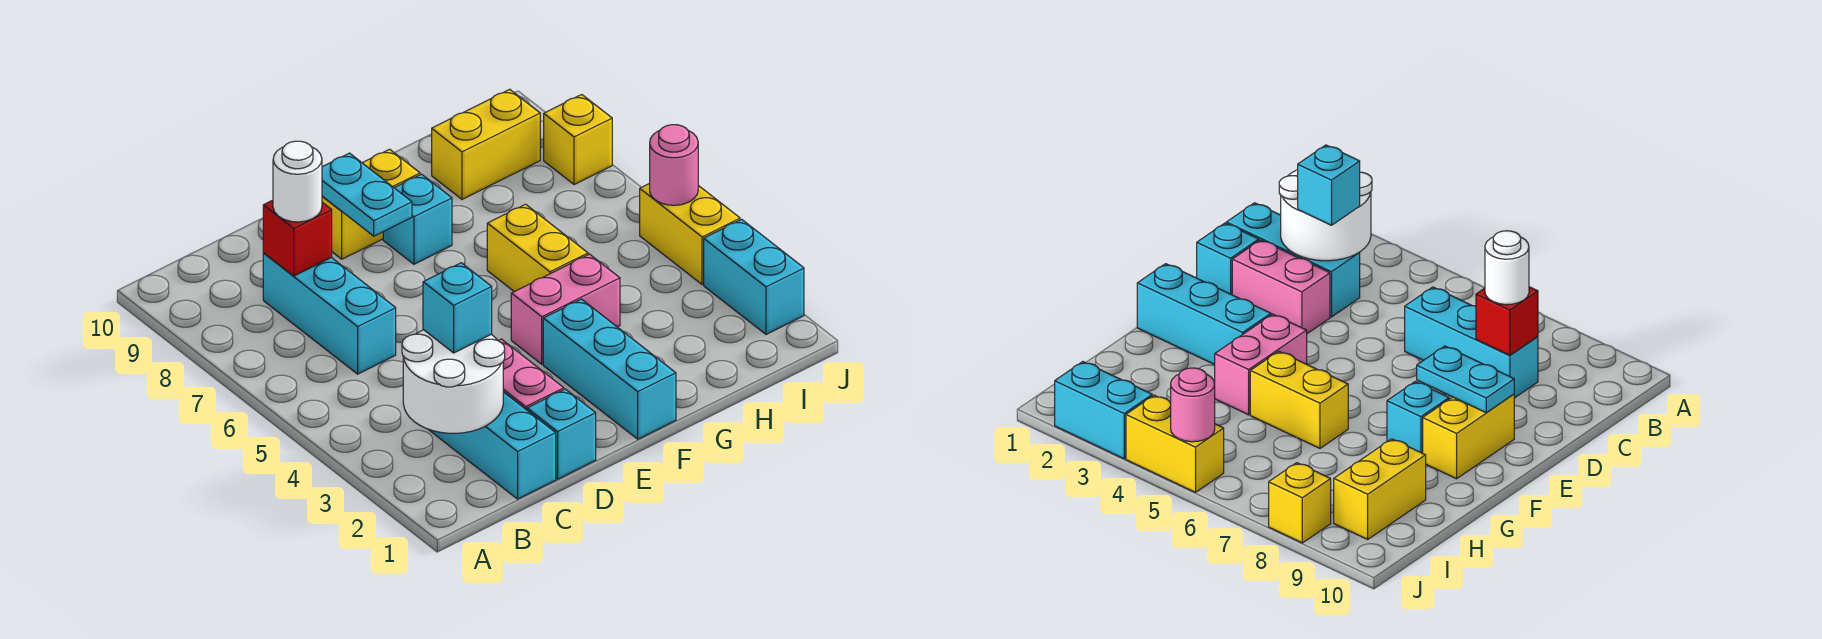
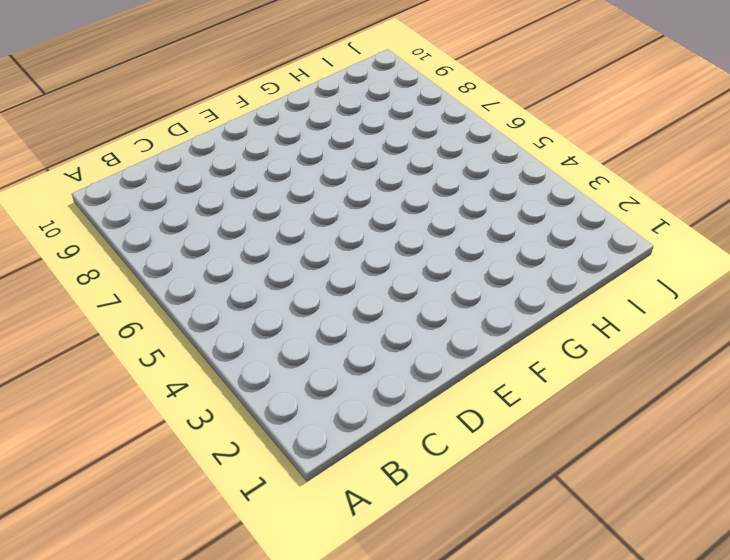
none -> cyan brick C1:C3 level 1
none -> cyan brick C6:C8 level 1
none -> cyan brick D1 level 1

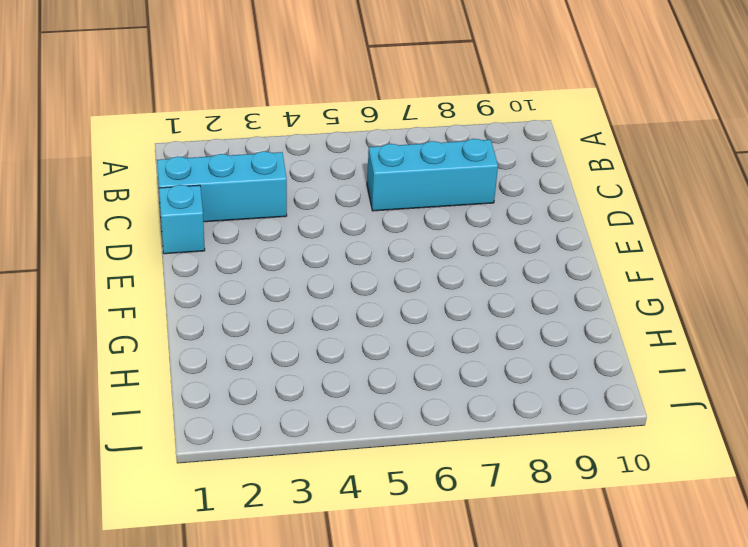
none -> pink brick D2:D3 level 1
none -> yellow brick E9:F9 level 1
none -> cyan brick F1:F3 level 1

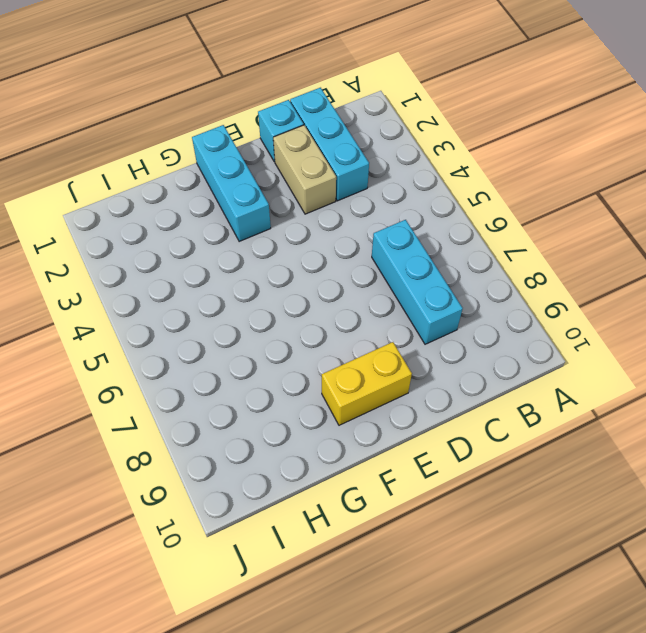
tan brick D2:D3 level 1 -> pink brick D2:D3 level 1
none -> pink brick F4:G4 level 1
none -> cyan brick F8 level 1
none -> yellow brick G5:G6 level 1

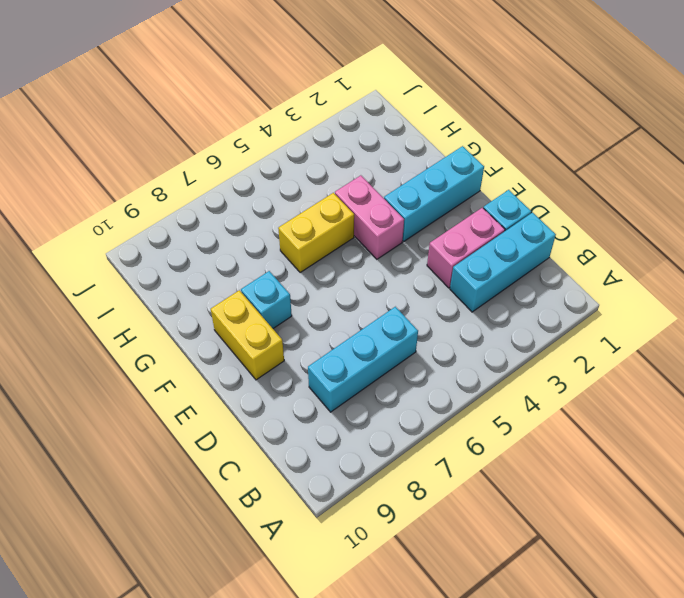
none -> yellow brick H9:I9 level 1
none -> cyan brick J2:J3 level 1
none -> yellow brick J4:J5 level 1

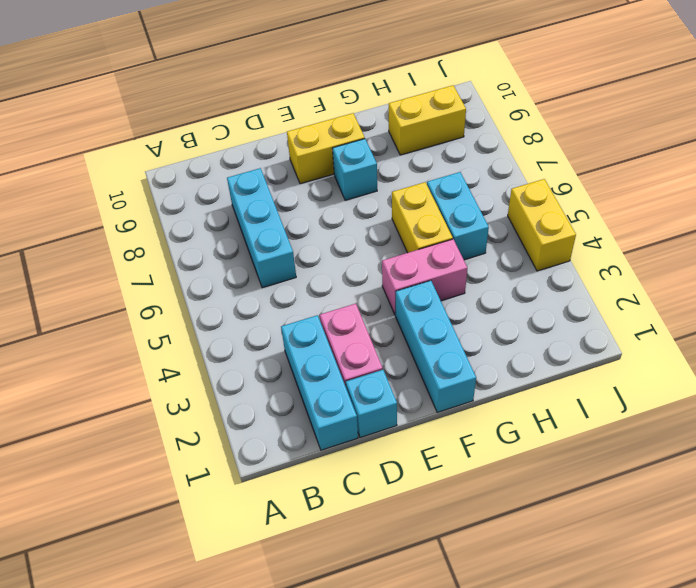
cyan brick H5:H6 level 1 -> cyan brick J2:J3 level 1
none -> yellow brick J8 level 1
none -> white round brick B2:C3 level 2
none -> red brick C8 level 2

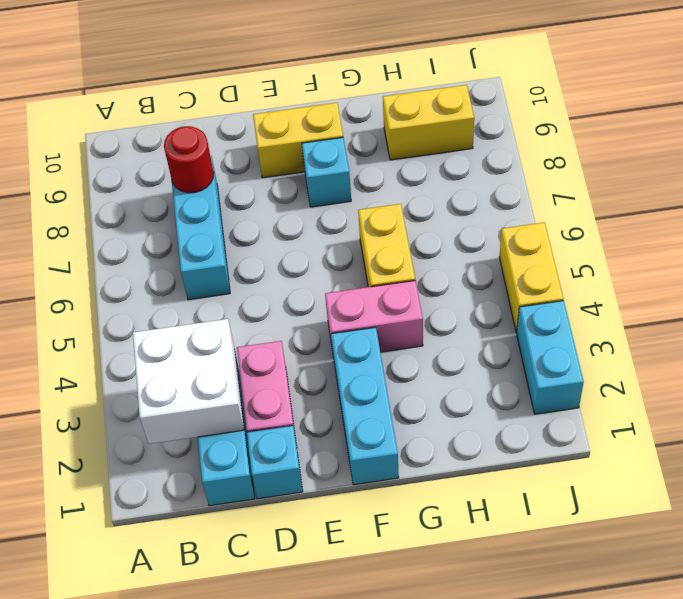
white brick B2:C3 level 2 -> white round brick B2:C3 level 2
red round brick C8 level 2 -> red brick C8 level 2
none -> yellow brick J8 level 1
none -> cyan plate E8:E9 level 2
none -> pink round brick J5 level 2

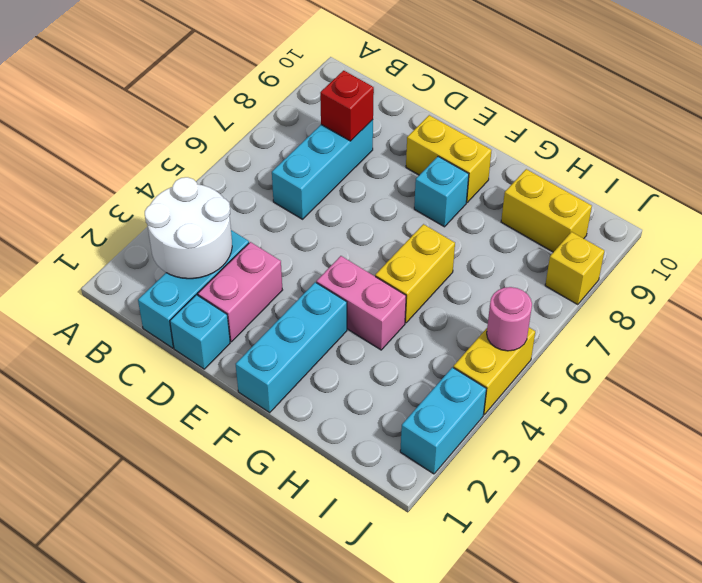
none -> cyan plate E8:E9 level 2
none -> cyan brick C3 level 3
none -> white round brick C8 level 3

